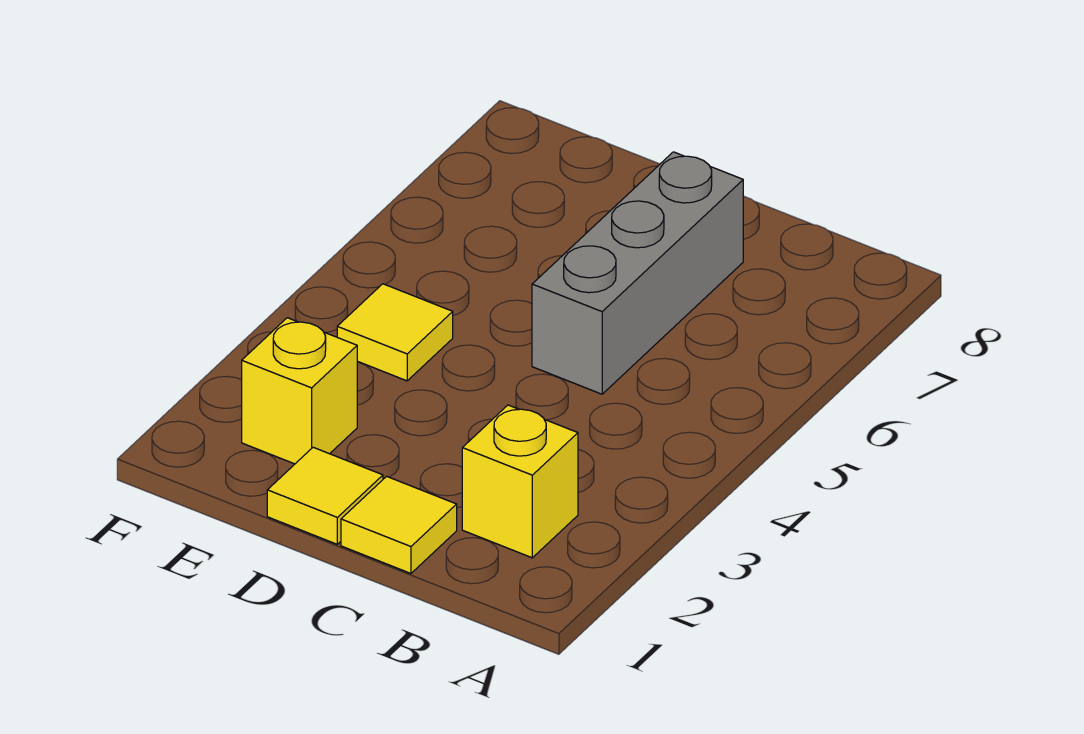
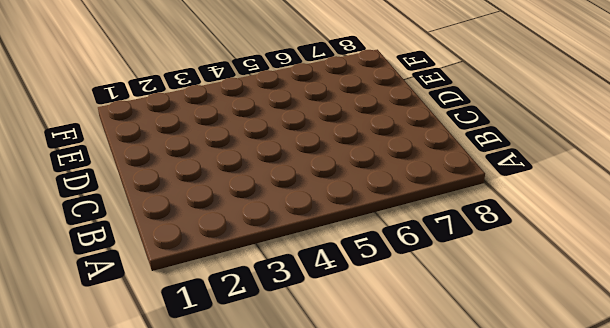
none -> yellow brick B2 level 1
none -> yellow tile C1 level 1

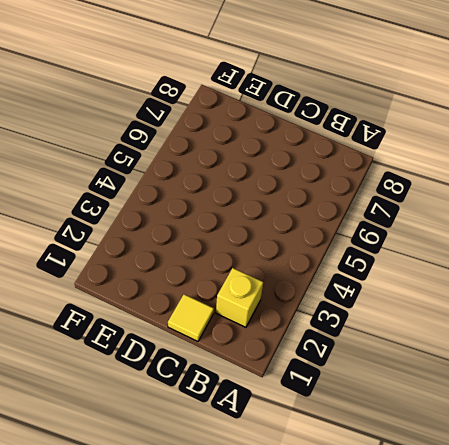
none -> grey brick C5:C7 level 1
none -> yellow tile D1 level 1

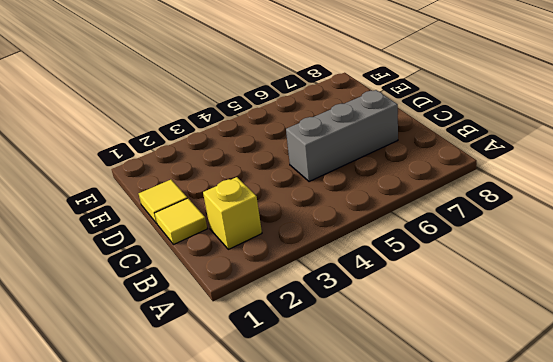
none -> yellow brick E2 level 1
none -> yellow tile E4 level 1

